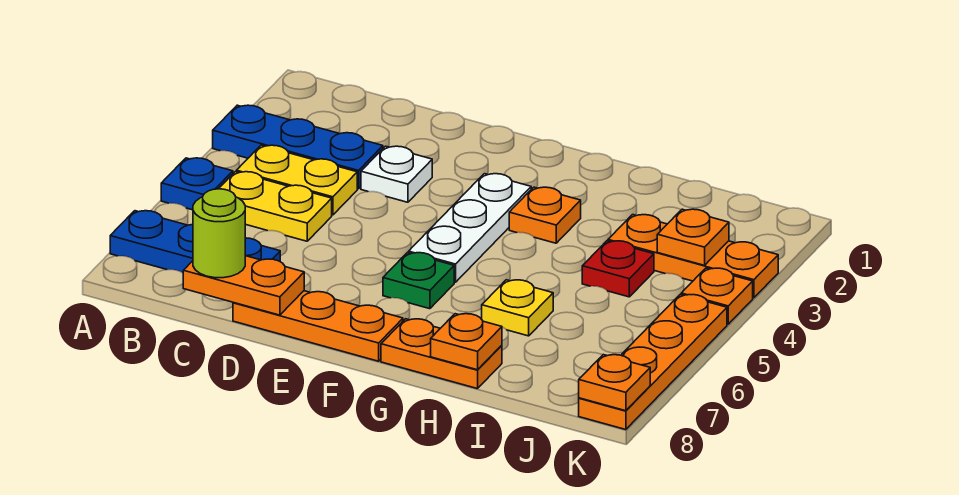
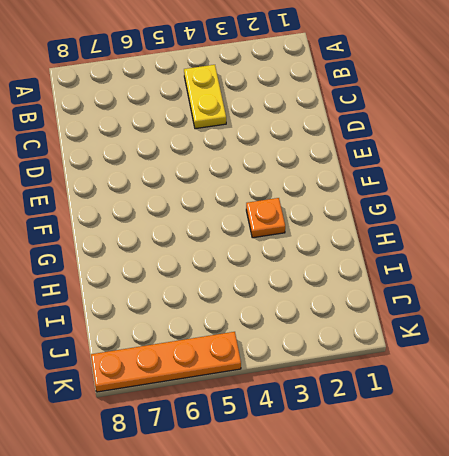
none -> blue plate A3:C3 level 1
none -> blue plate A5 level 1
none -> blue plate A7:C7 level 1

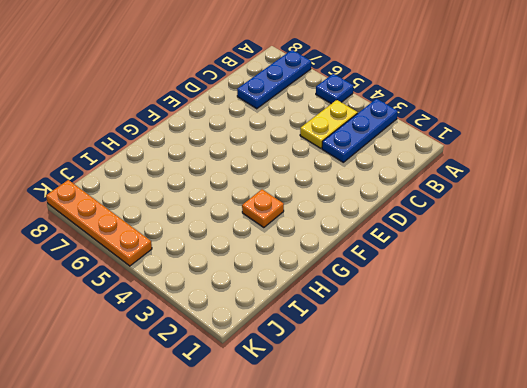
none -> yellow plate B5:C5 level 1
none -> white plate D3 level 1
none -> orange plate D8:F8 level 1

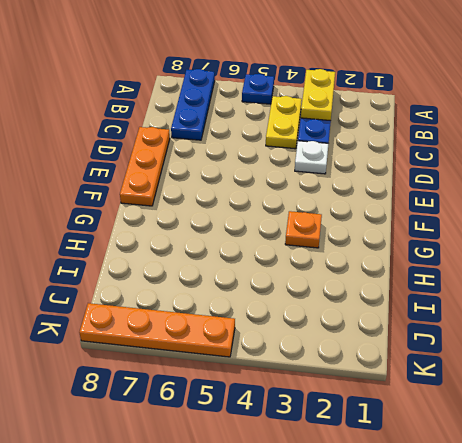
yellow plate A3:B3 level 2 -> yellow plate B5:C5 level 1
none -> white plate F3:F5 level 1
none -> green plate F6 level 1
none -> orange plate G8:H8 level 1

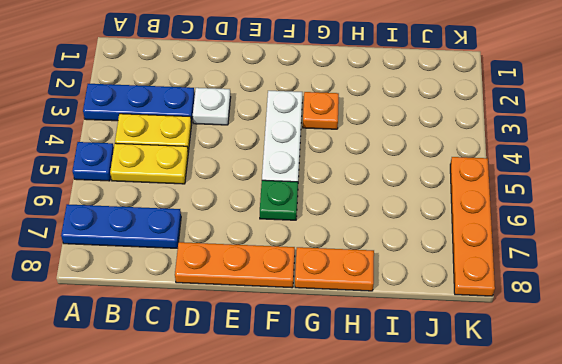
none -> yellow plate H6 level 1
none -> orange plate I3:K3 level 1
none -> red plate I4 level 1

